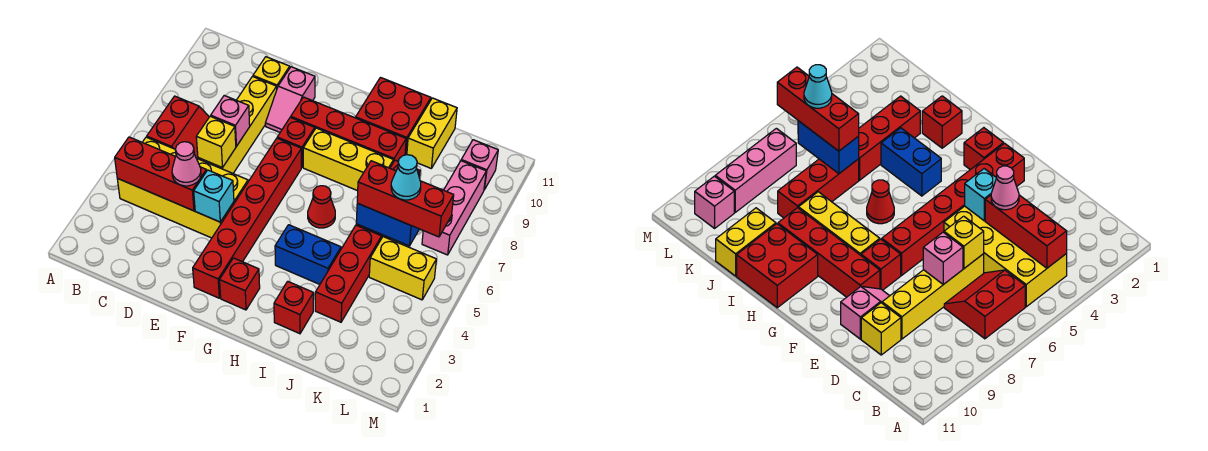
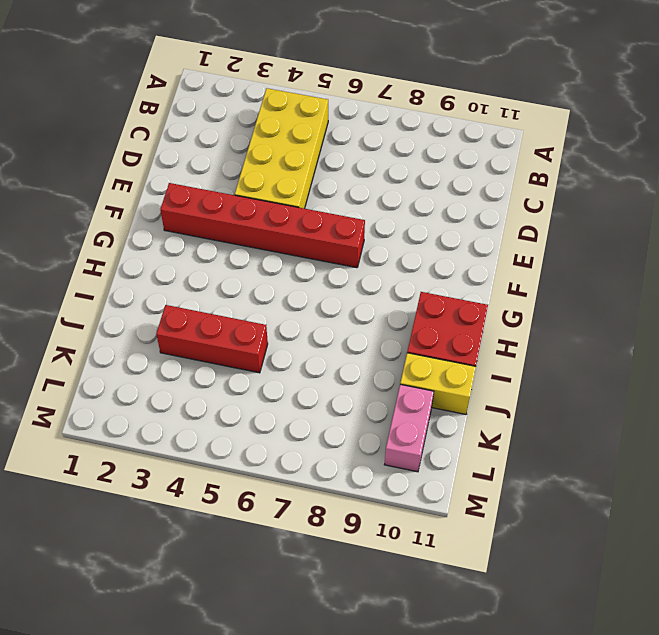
pink brick K10:L10 level 1 -> pink brick L10 level 1
none -> red slope B6:C7 level 1 top B
none -> yellow brick D6:D9 level 1
none -> yellow brick D10 level 1

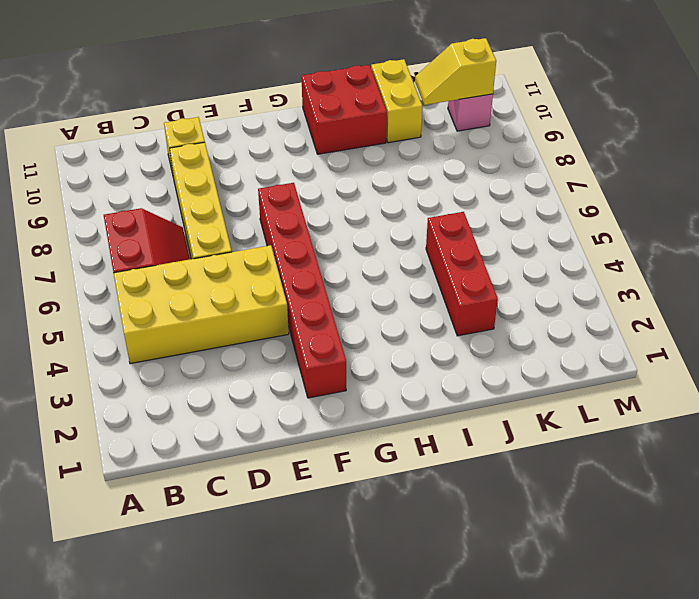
yellow slope K10:L10 level 2 top L -> none
none -> pink slope E9:E10 level 1 top 10
none -> red brick F8 level 1
none -> red brick F9:I9 level 1

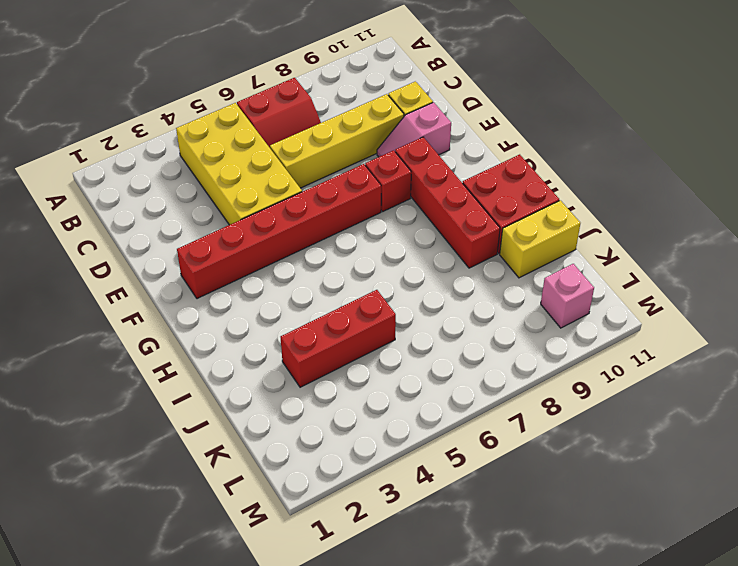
none -> red brick G2 level 1
none -> yellow brick G8:I8 level 1
none -> blue brick H4:I4 level 1

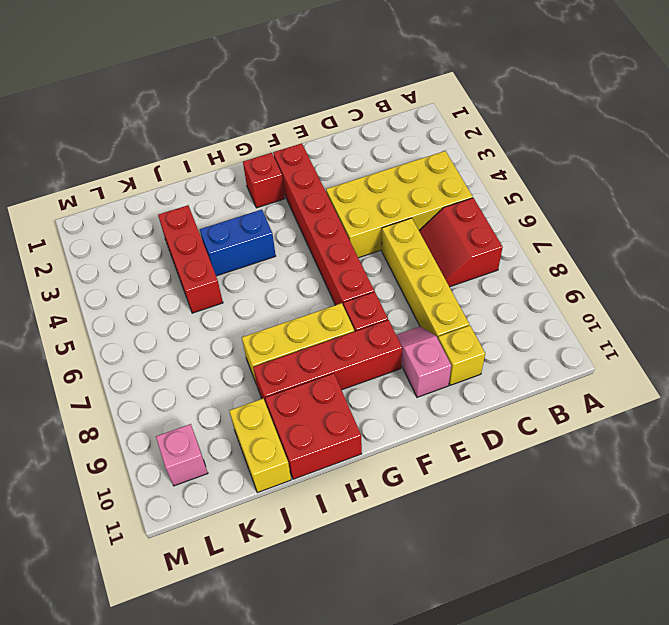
none -> red cone H6 level 1
none -> red brick I2 level 1
none -> red brick J6:J8 level 1

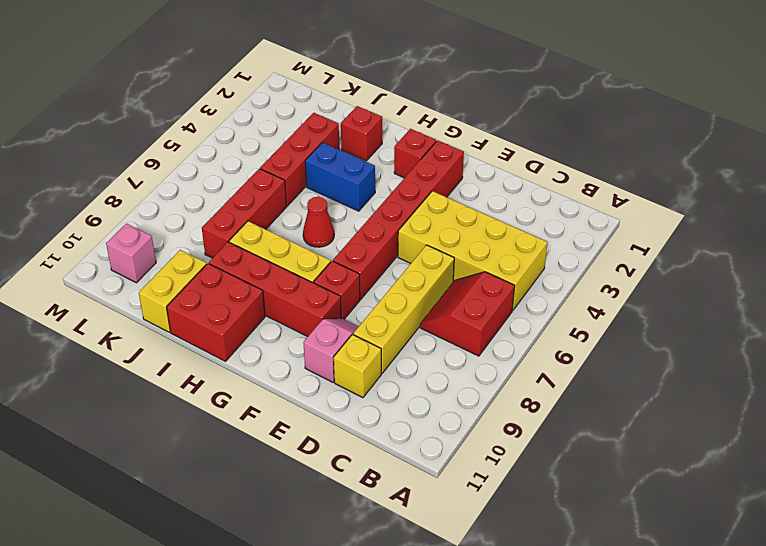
none -> yellow brick K5:L5 level 1
none -> pink brick L7:L9 level 1
none -> red brick B4:D4 level 2

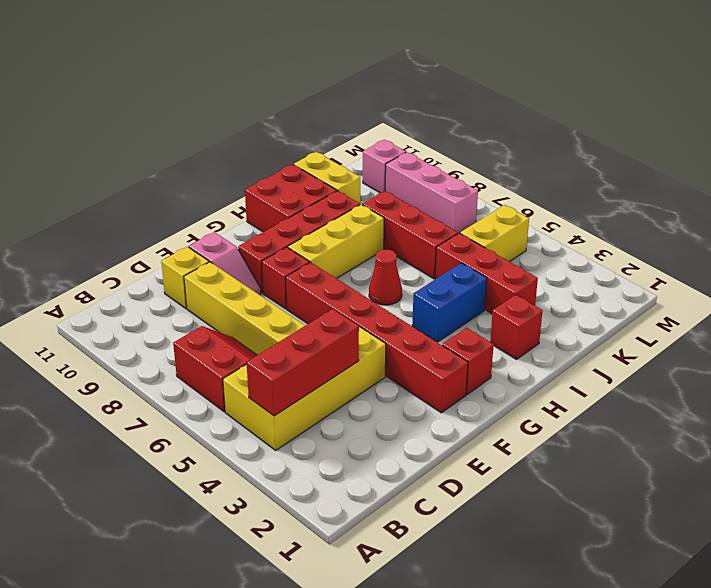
none -> yellow brick D6 level 2
none -> pink brick D7 level 2
none -> cyan brick E4 level 2

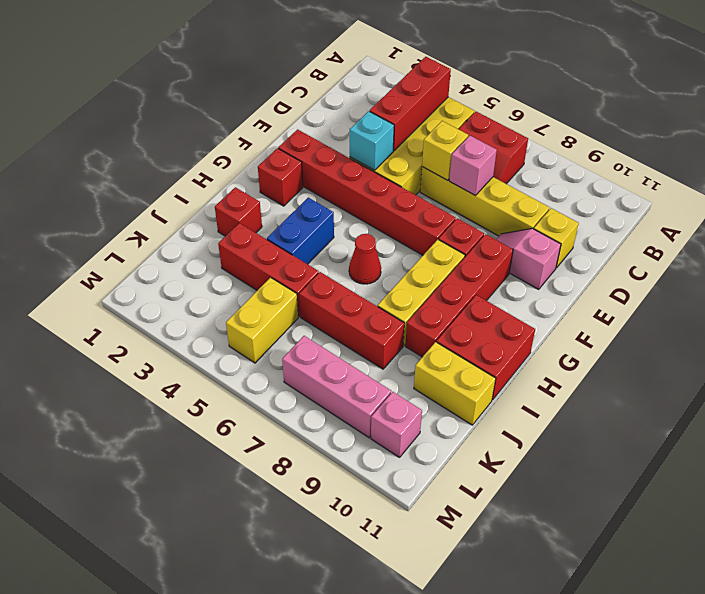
none -> blue brick J6:K6 level 2
none -> pink cone D4 level 3
none -> red brick J6:L6 level 3

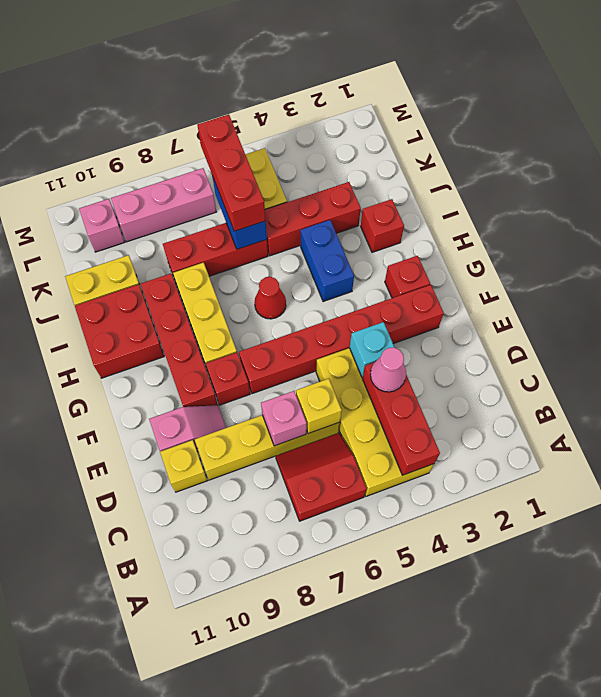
none -> cyan cone K6 level 4

